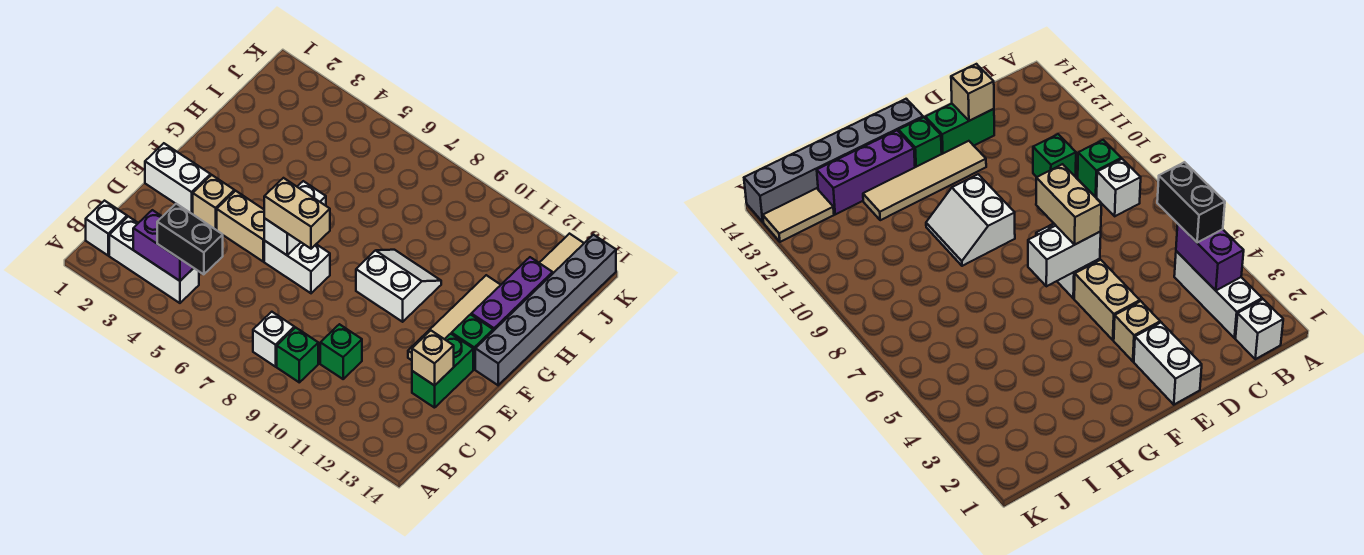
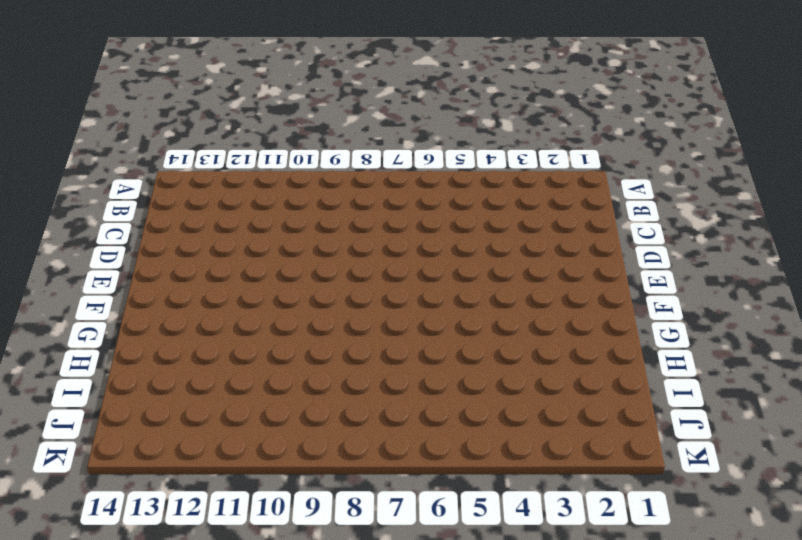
none -> white brick B1 level 1
none -> white brick B2:B4 level 1
none -> white brick B8 level 1

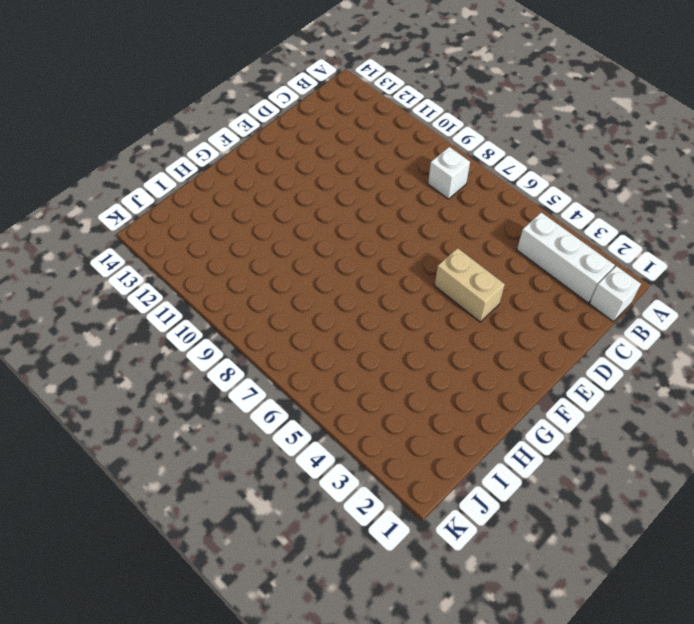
none -> green brick B9 level 1
none -> green brick C10 level 1
none -> green brick D13:E13 level 1

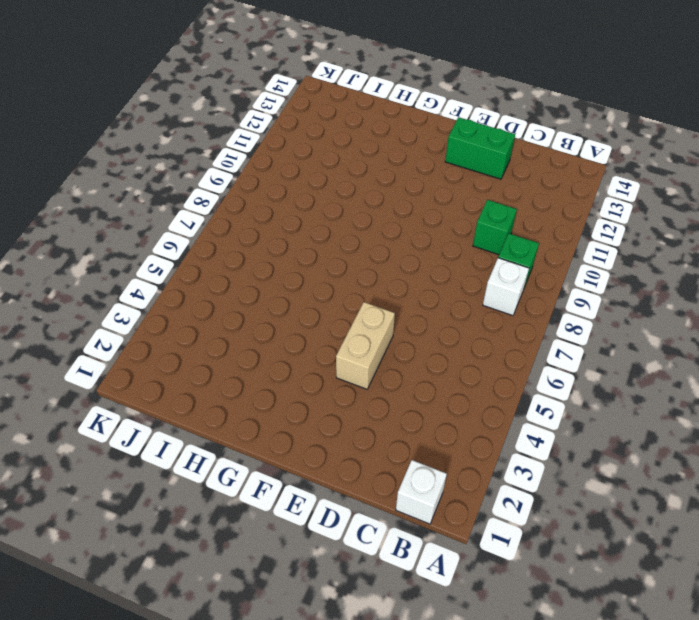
none -> white brick B2:B4 level 1
none -> white brick E1:E2 level 1
none -> tan brick E3 level 1

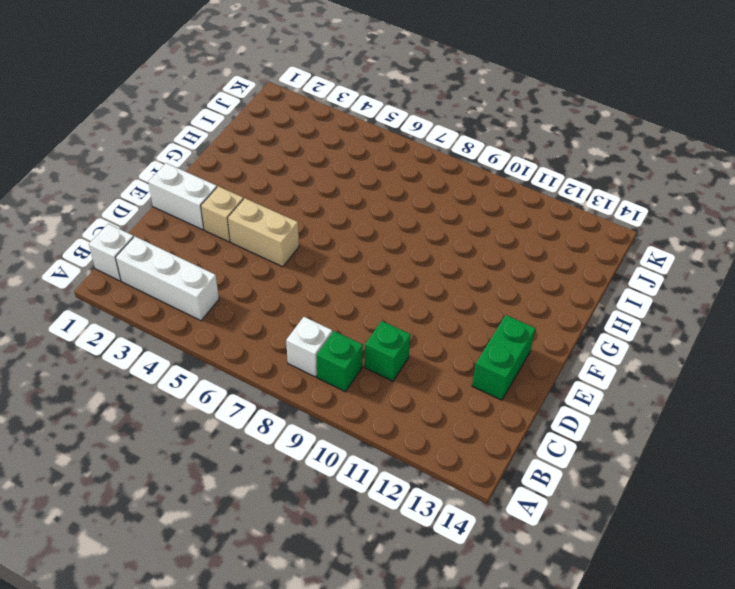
none -> white brick E6:E7 level 1
none -> tan tile E12:H12 level 1
none -> white slope F9:G10 level 1 top F

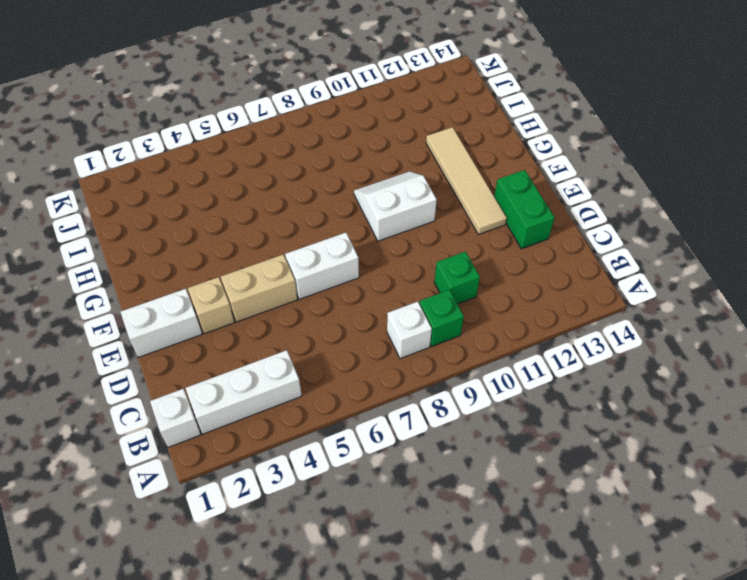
none -> green brick F13 level 1
none -> grey brick F14:K14 level 1
none -> purple brick G13:I13 level 1

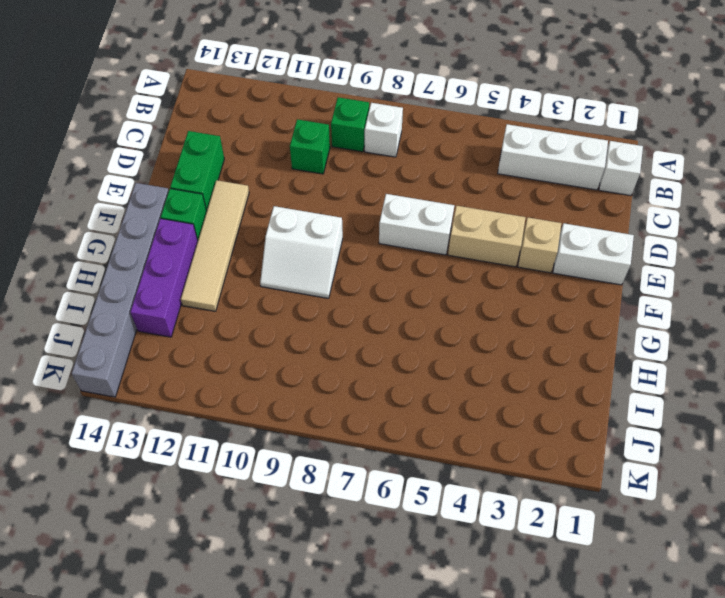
none -> tan tile J13:K13 level 1
none -> purple brick B3:B4 level 2
none -> tan brick D13 level 2

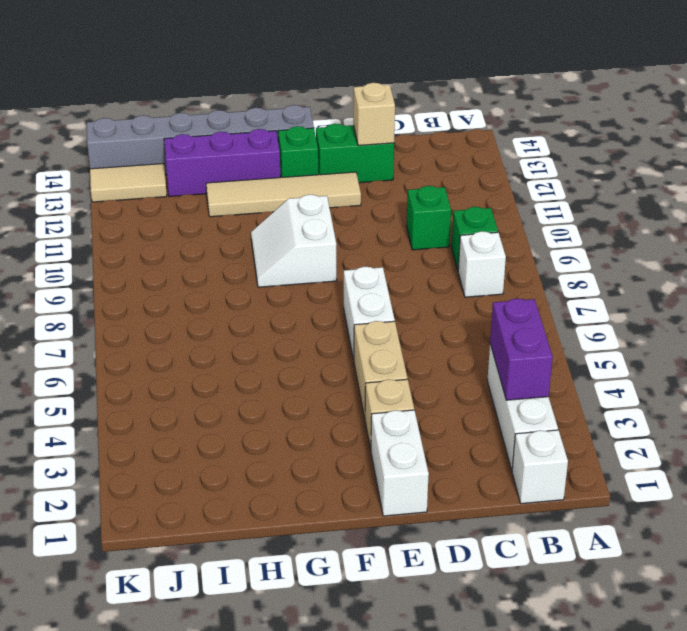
none -> white brick E6:F6 level 2
none -> black brick B4:B5 level 3
none -> tan brick E6:E7 level 3

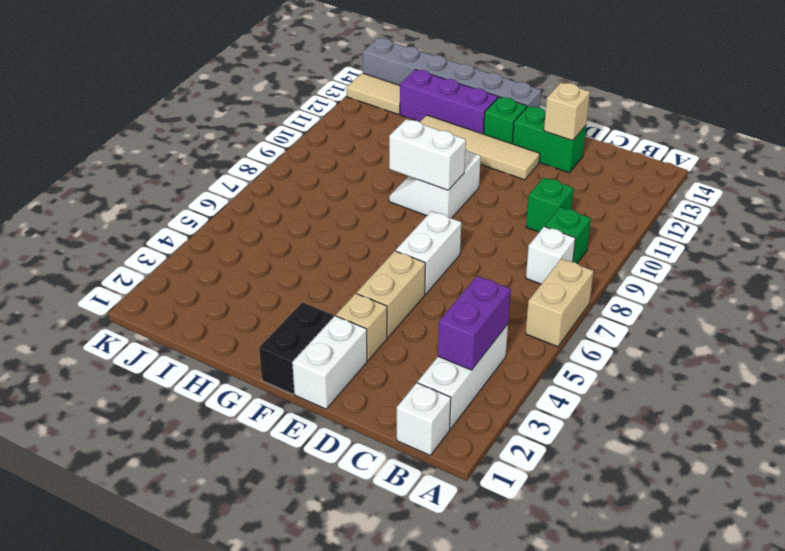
tan brick A6:A7 level 1 -> tan brick E6:E7 level 3
black brick F1:F2 level 1 -> black brick B4:B5 level 3
white brick F9:G9 level 2 -> white brick E6:F6 level 2

